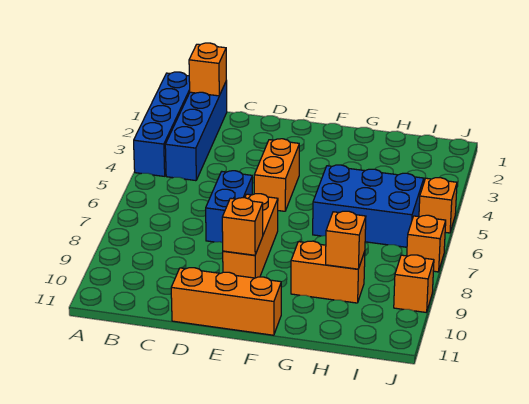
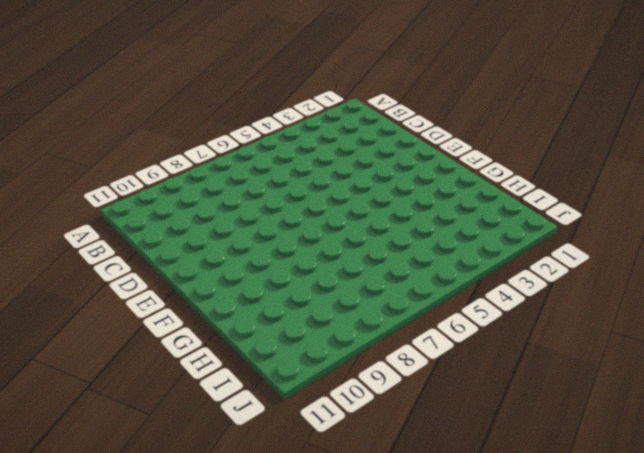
none -> blue brick A1:A4 level 1
none -> blue brick B1:B4 level 1
none -> blue brick D6:D7 level 1

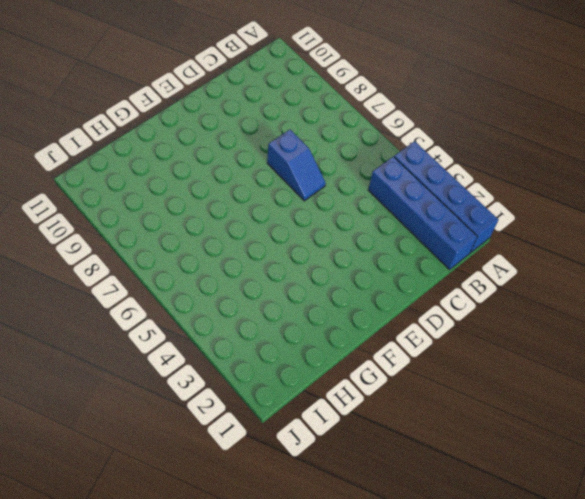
blue slope D6:D7 level 1 top 7 -> blue brick D6:D7 level 1
none -> orange brick D11:F11 level 1
none -> orange brick E4:E5 level 1
none -> orange brick E7:E9 level 1

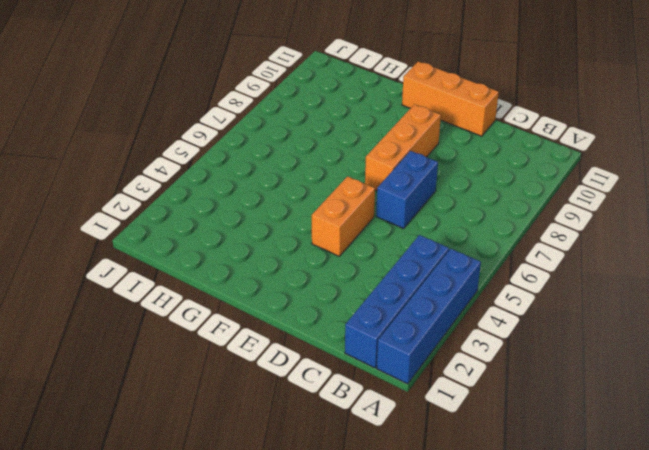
none -> blue brick G5:I6 level 1
none -> orange brick G9:H9 level 1
none -> orange brick J5 level 1

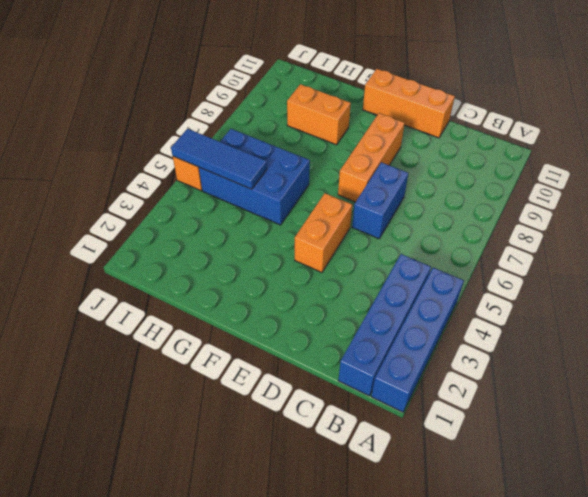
blue tile H5:J5 level 2 -> none
none -> orange brick J7 level 1
none -> orange brick J9 level 1
none -> orange brick B1 level 2

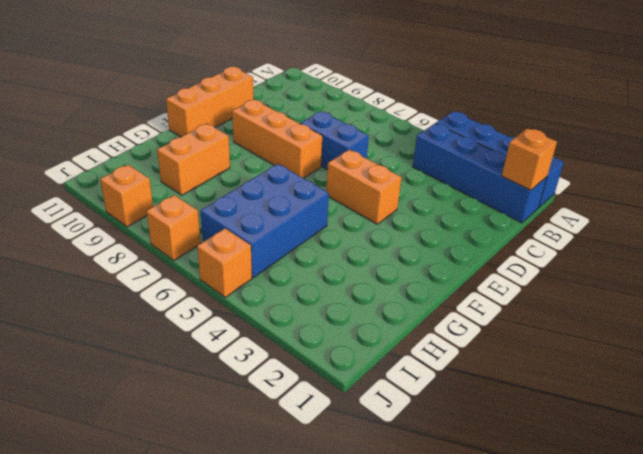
none -> orange brick E9 level 2
none -> orange brick H9 level 2

